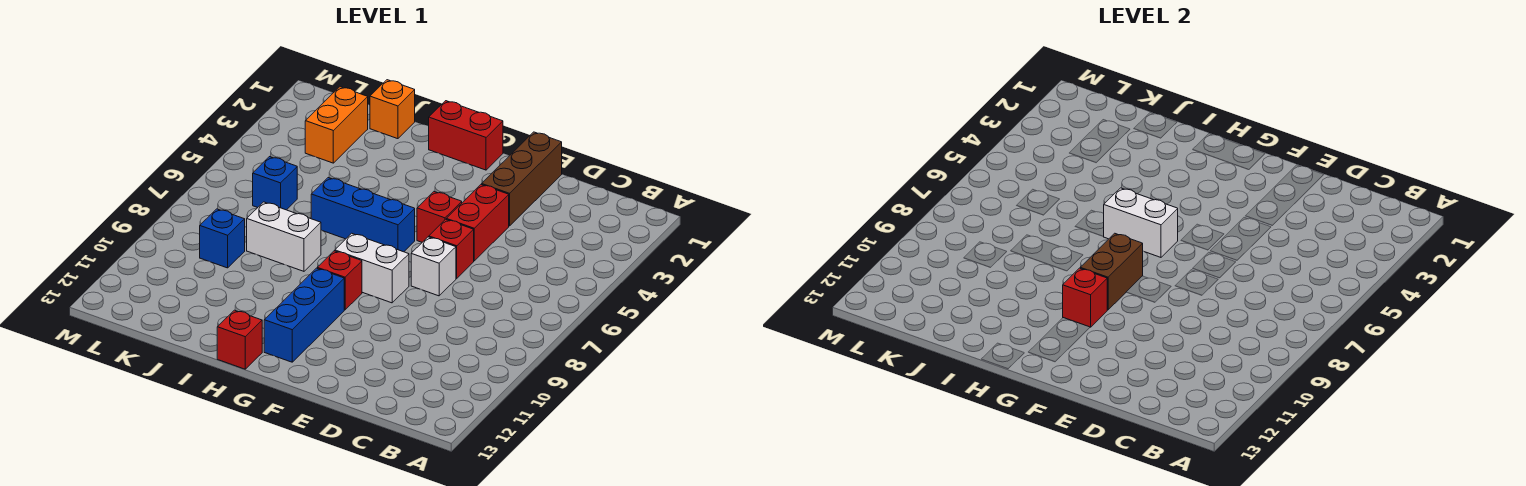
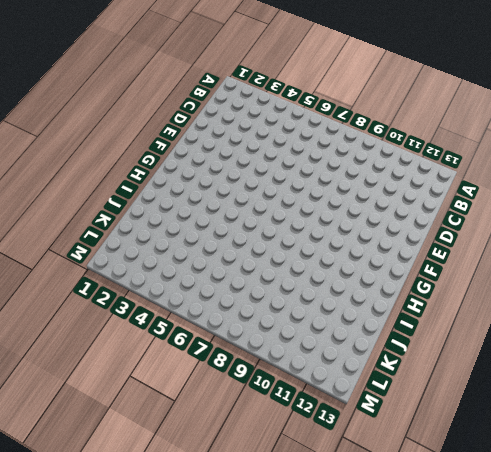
none -> brown brick E1:E3 level 1
none -> red brick E4:E5 level 1
none -> red brick E6 level 1

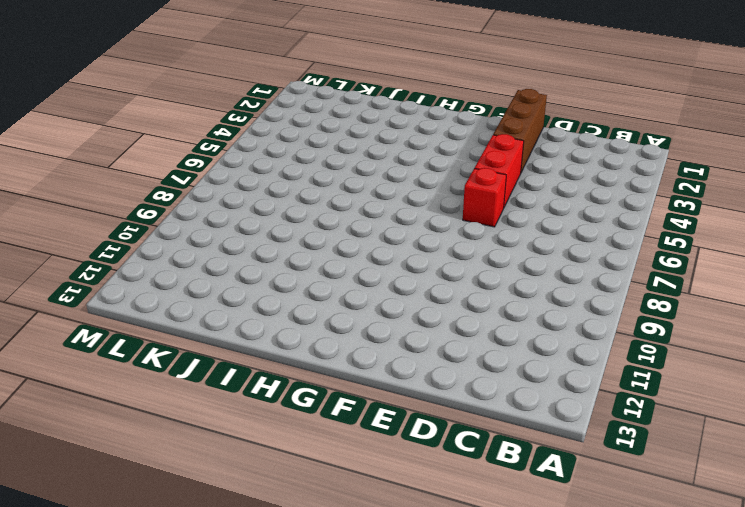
none -> white brick E7 level 1
none -> red brick F5 level 1
none -> white brick F8:G8 level 1

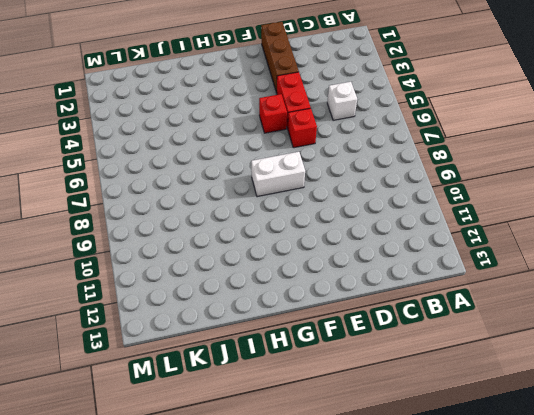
white brick C5 level 1 -> white brick E7 level 1
none -> red brick G1:H1 level 1
none -> blue brick G6:I6 level 1
none -> red brick G9 level 1

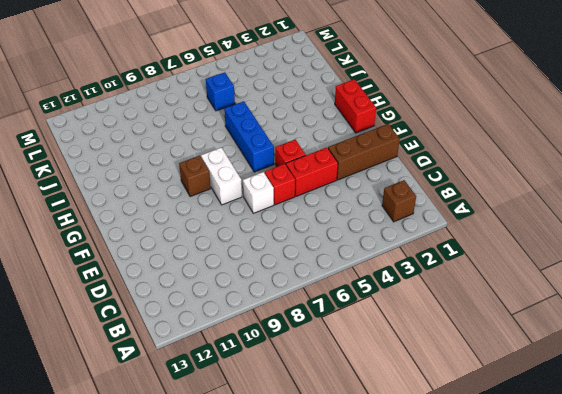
brown brick B2 level 1 -> none
brown brick G9 level 1 -> red brick G9 level 1
none -> blue brick G10:G12 level 1
none -> red brick H13 level 1
none -> white brick I8:J8 level 1

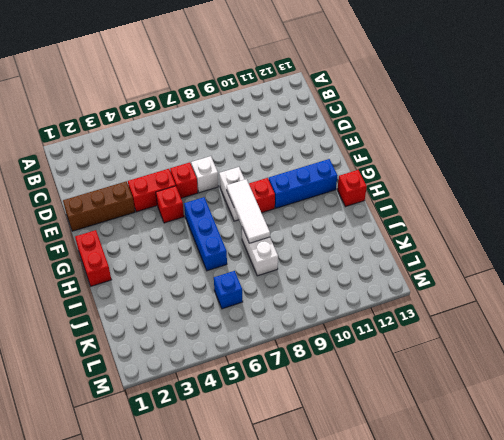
white tile G8:I8 level 2 -> brown brick G8:G9 level 2
none -> orange brick J1 level 1
none -> orange brick K2:K3 level 1
none -> blue brick K9 level 1

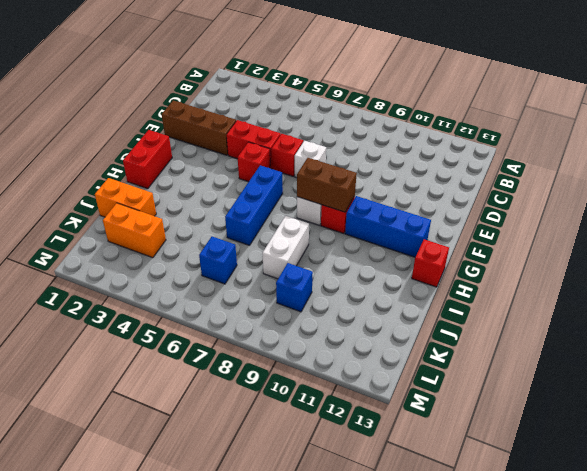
orange brick J1:J2 level 1 -> orange brick J1 level 1
none -> white brick G6:H6 level 2
none -> red brick G10 level 2

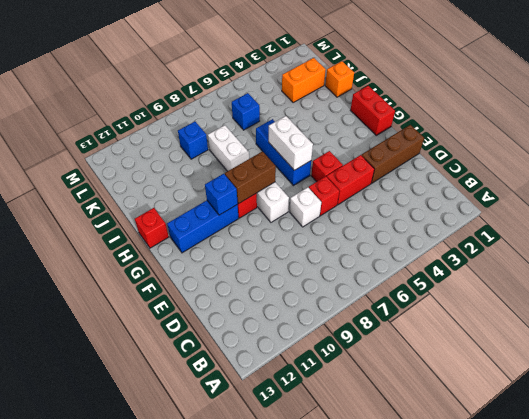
blue brick G10 level 2 -> red brick G10 level 2

